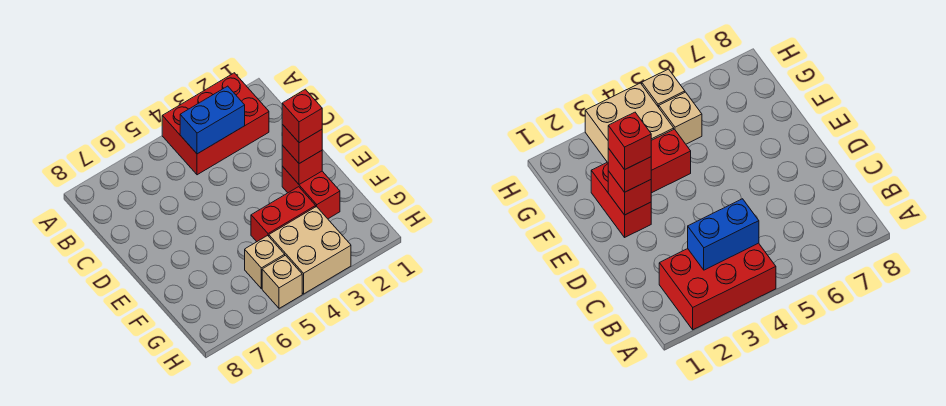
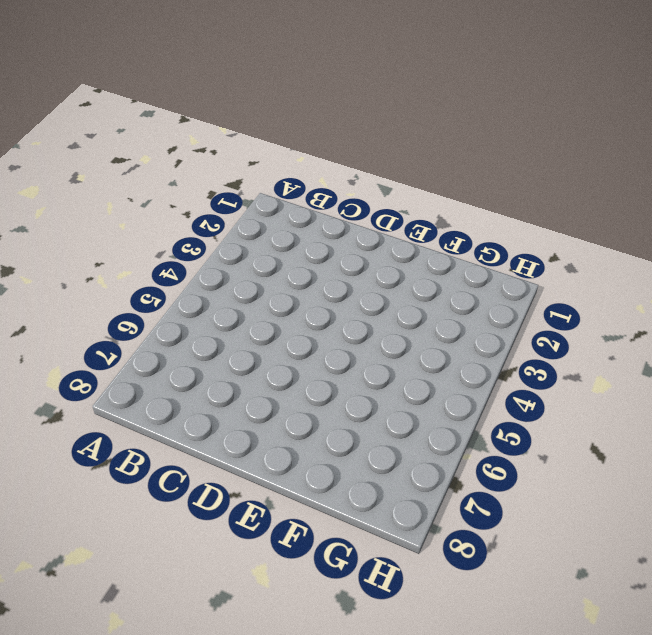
none -> red brick A2:B4 level 1
none -> red brick E2:F2 level 1

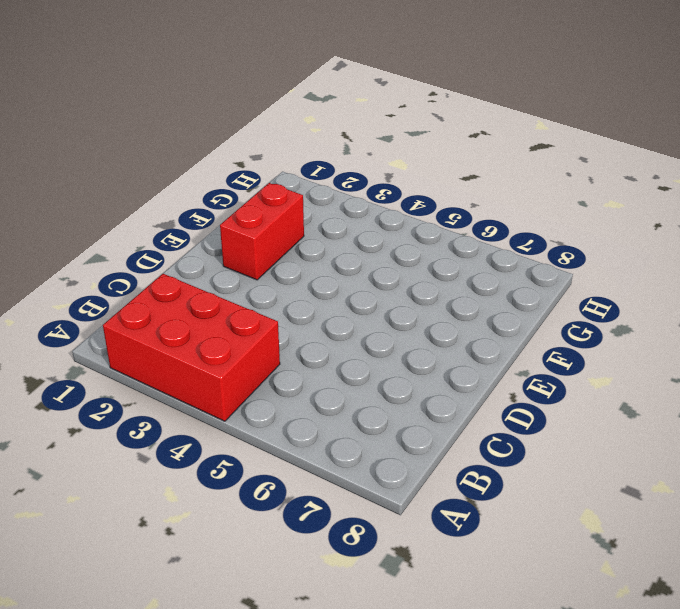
none -> red brick F3:F4 level 1
none -> tan brick G3:H4 level 1

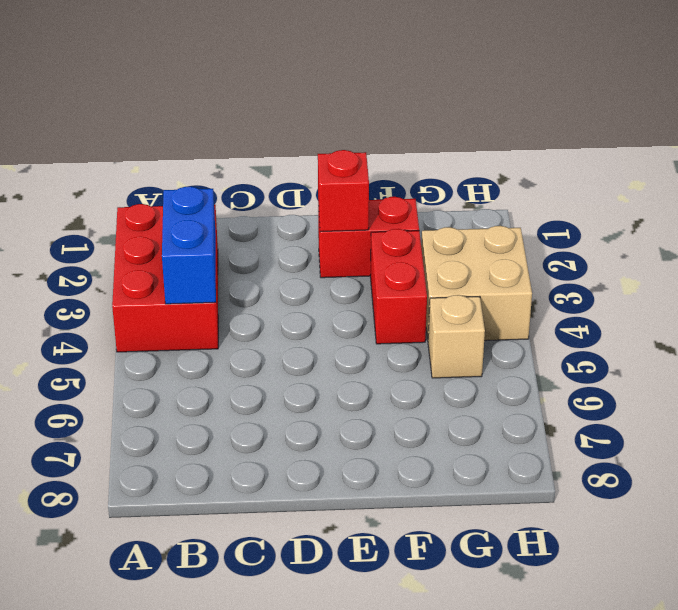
none -> tan brick H5 level 1
none -> red brick E2 level 3

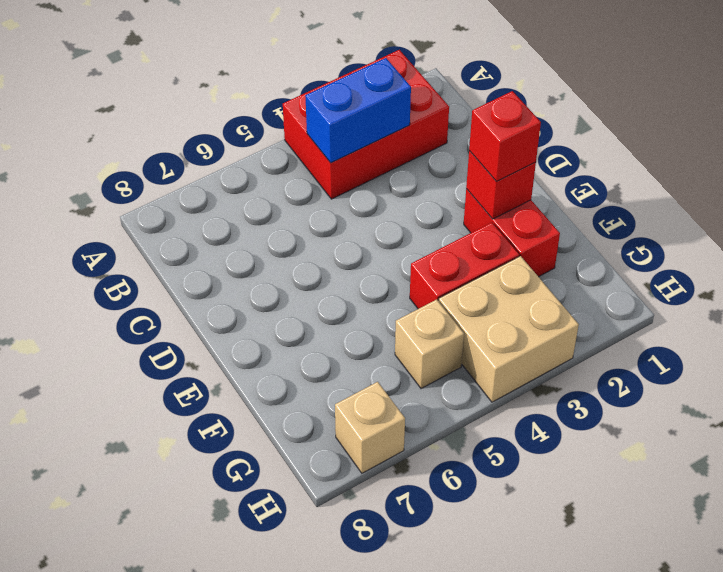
tan brick H7 level 1 -> tan brick H5 level 1
none -> red brick E2 level 4

